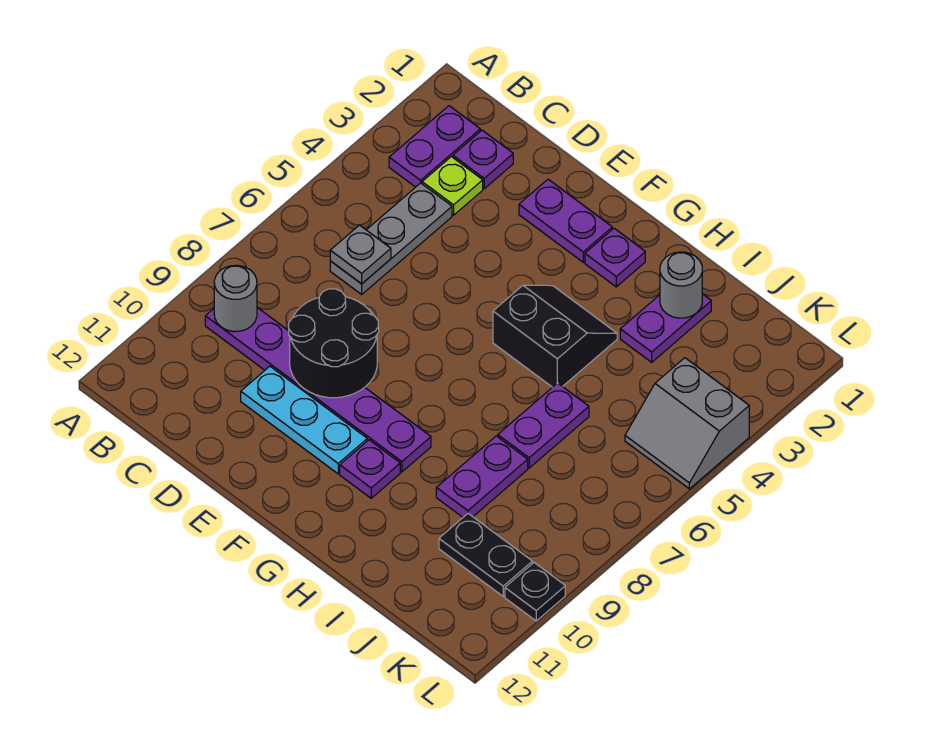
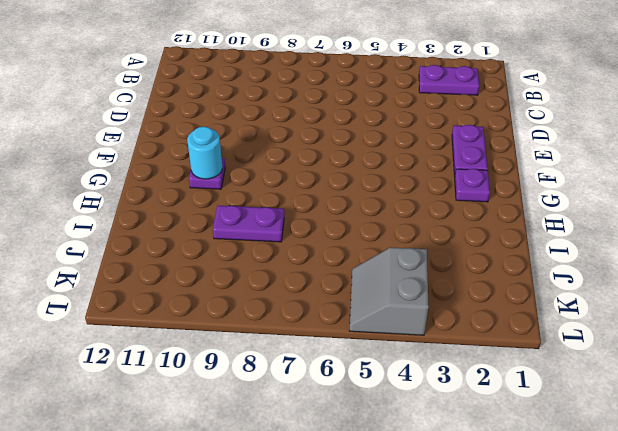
cyan round brick G10 level 2 -> none
none -> purple plate B9:G9 level 1
none -> purple plate C2 level 1
none -> lime plate C3 level 1

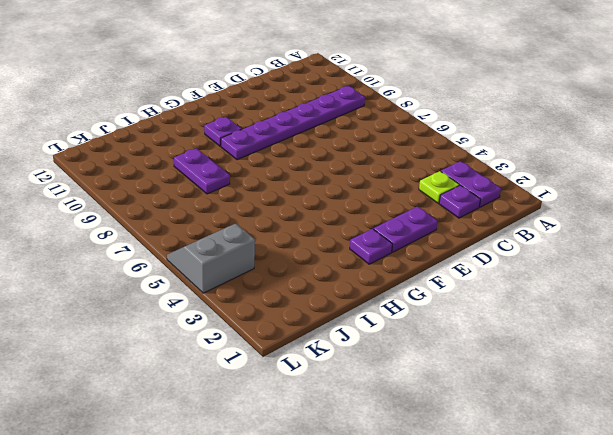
none -> grey plate C4:C6 level 1
none -> cyan plate D10:F10 level 1
none -> black slope G4:H5 level 1 top 5

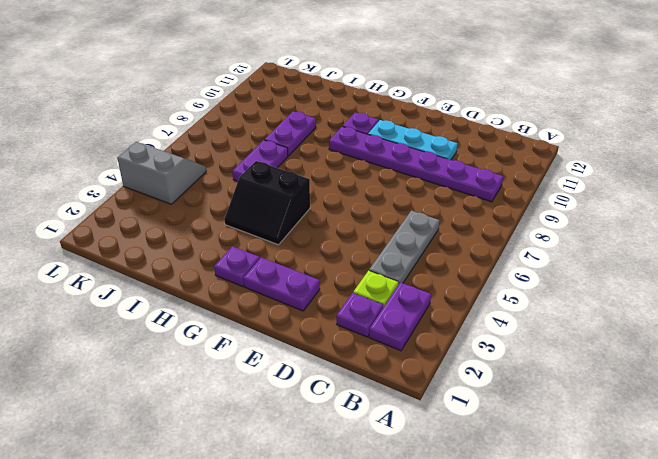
none -> purple plate I2:I3 level 1
none -> black plate J10:K10 level 1
none -> black plate L10 level 1

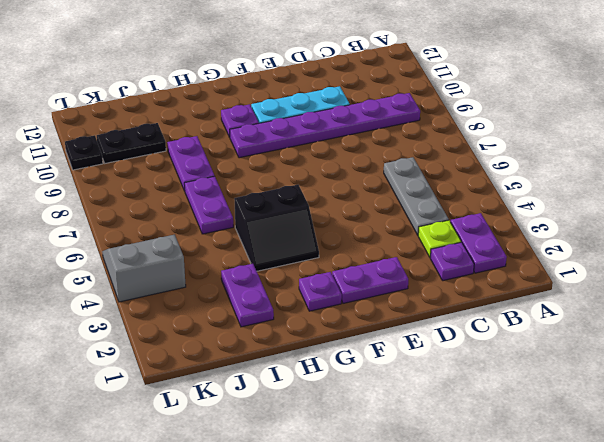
none -> grey round brick B9 level 2
none -> grey plate C6 level 2
none -> black round brick D8:E9 level 2

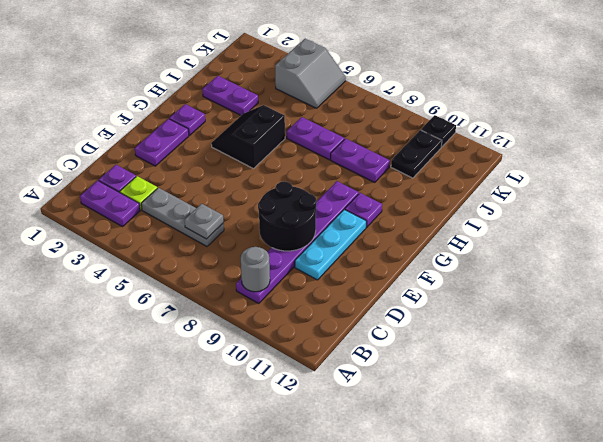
none -> grey round brick I2 level 2

